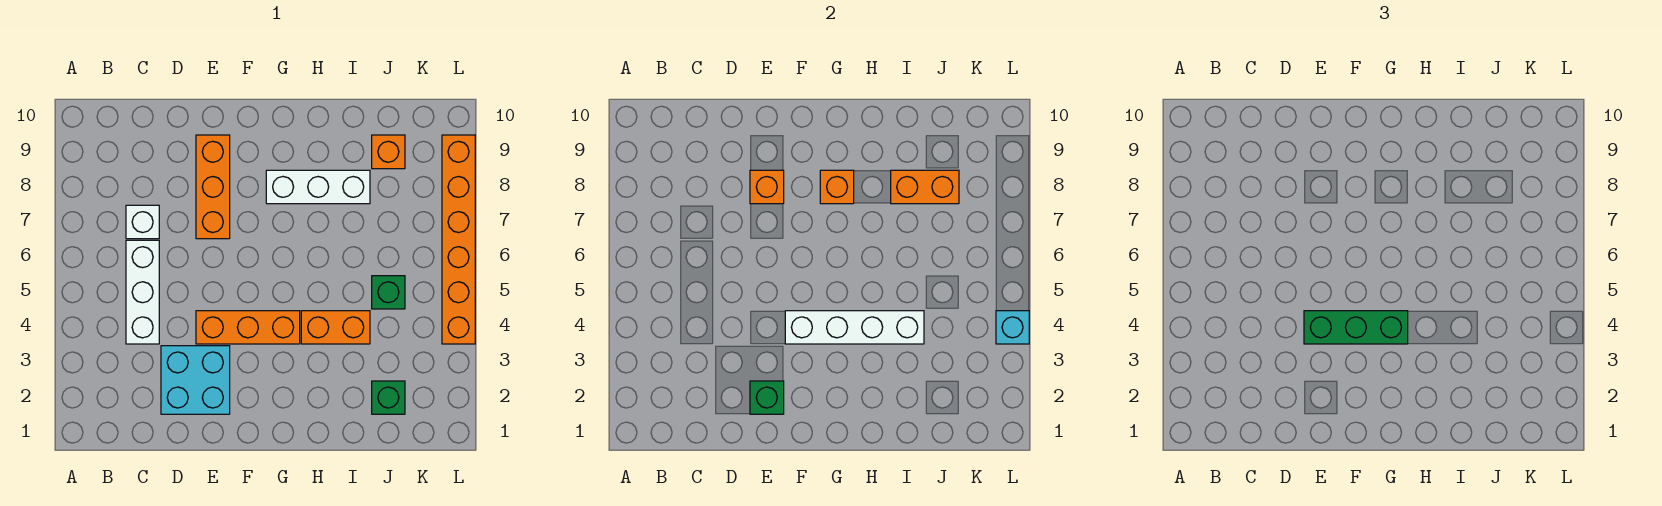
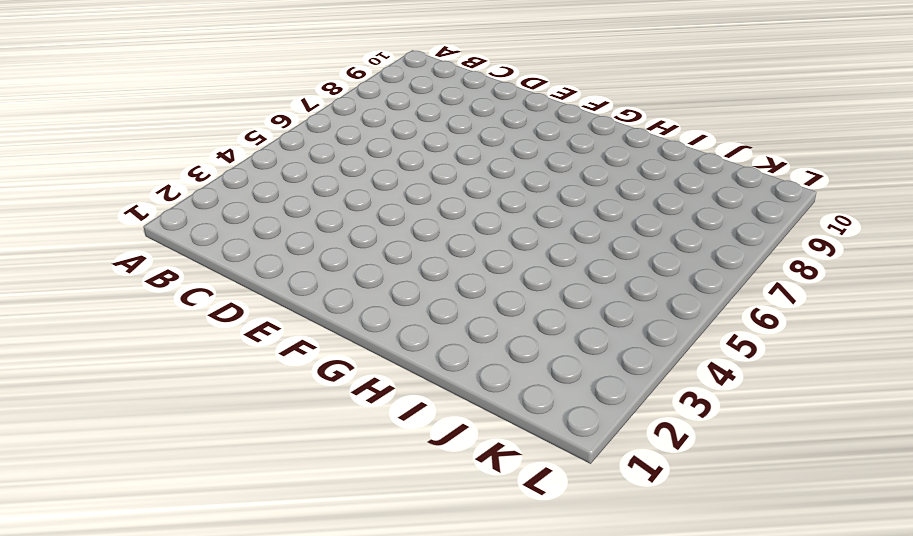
none -> white brick C4:C6 level 1
none -> white brick C7 level 1
none -> cyan brick D2:E3 level 1

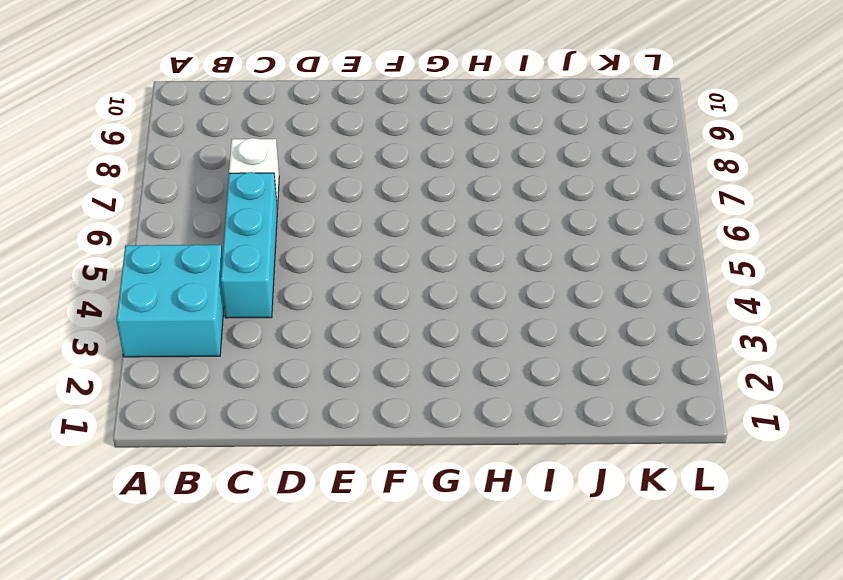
cyan brick A3:B4 level 1 -> cyan brick D2:E3 level 1
cyan brick C4:C6 level 1 -> white brick C4:C6 level 1
none -> orange brick E4:G4 level 1
none -> orange brick E7:E9 level 1
none -> white brick G8:I8 level 1

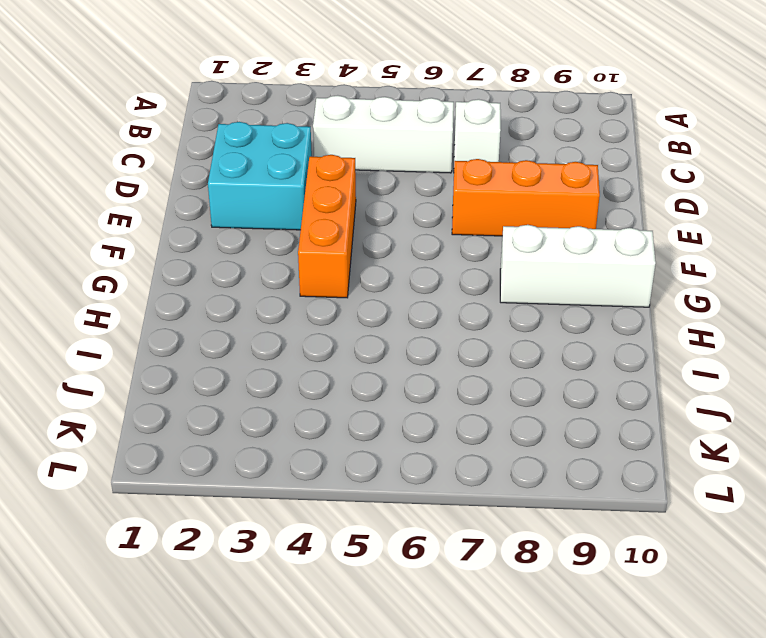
white brick G8:G10 level 1 -> white brick G8:I8 level 1
none -> orange brick H4:I4 level 1
none -> green brick J2 level 1
none -> green brick J5 level 1

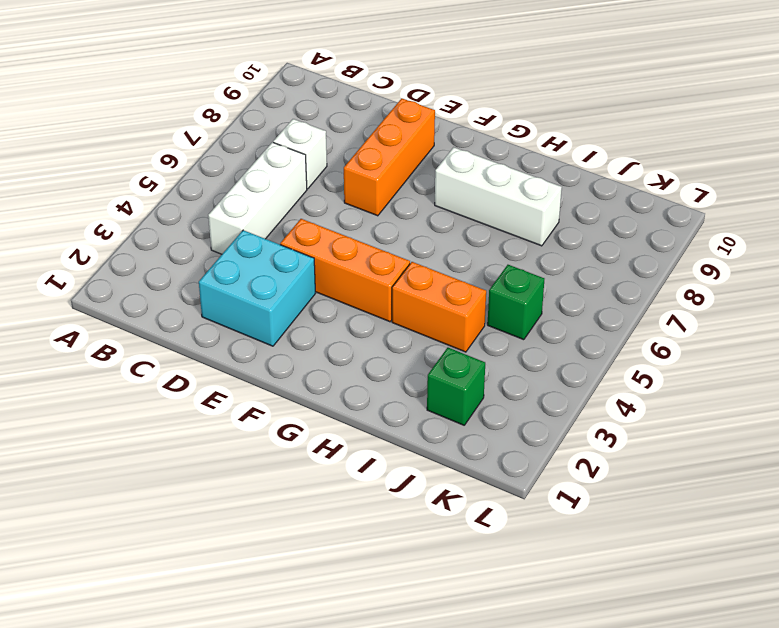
none -> orange brick J9 level 1
none -> orange brick L4:L9 level 1
none -> green brick E2 level 2

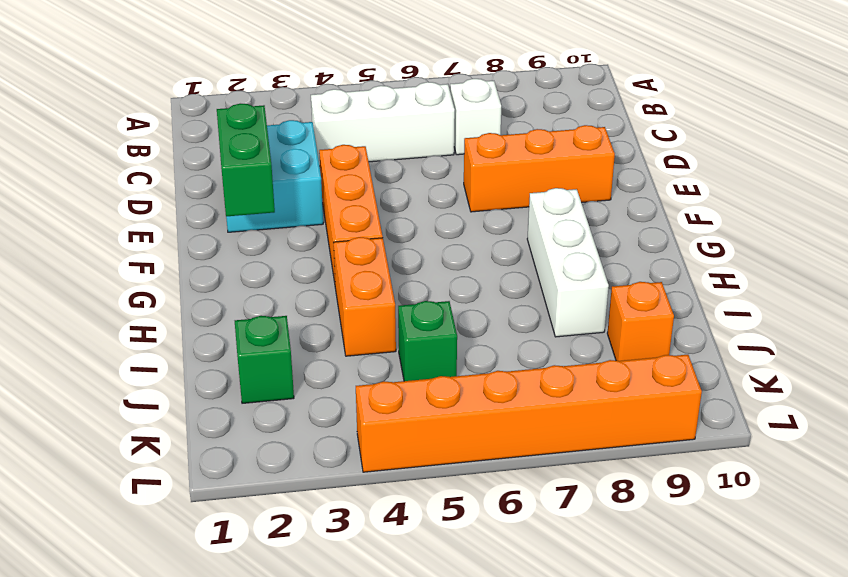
green brick E2:F2 level 2 -> green brick E2 level 2
none -> orange brick E8 level 2
none -> white brick F4:I4 level 2
none -> orange brick G8 level 2

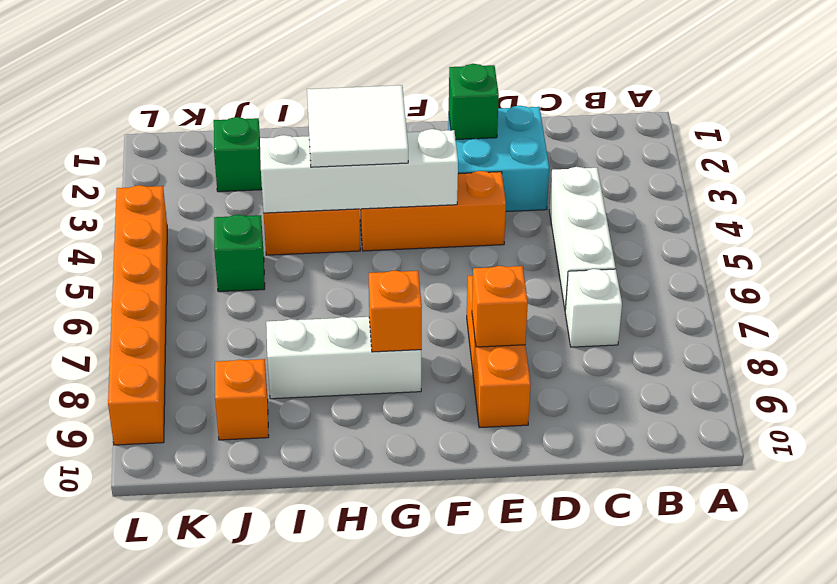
white tile G3:H4 level 3 -> green brick E4:G4 level 3
none -> orange brick I8:J8 level 2
none -> cyan brick L4 level 2

